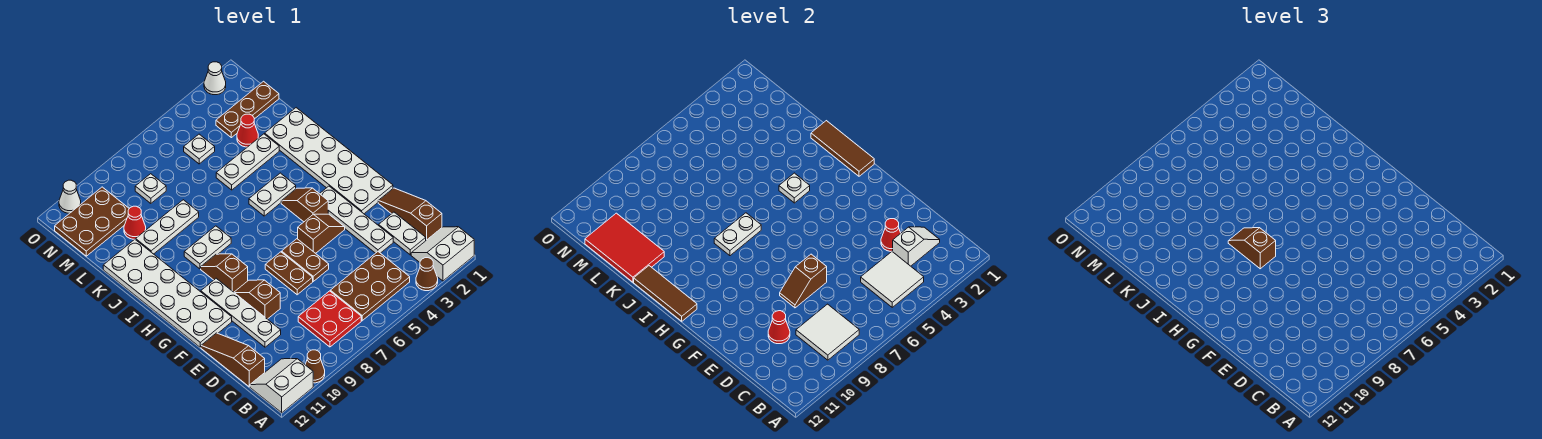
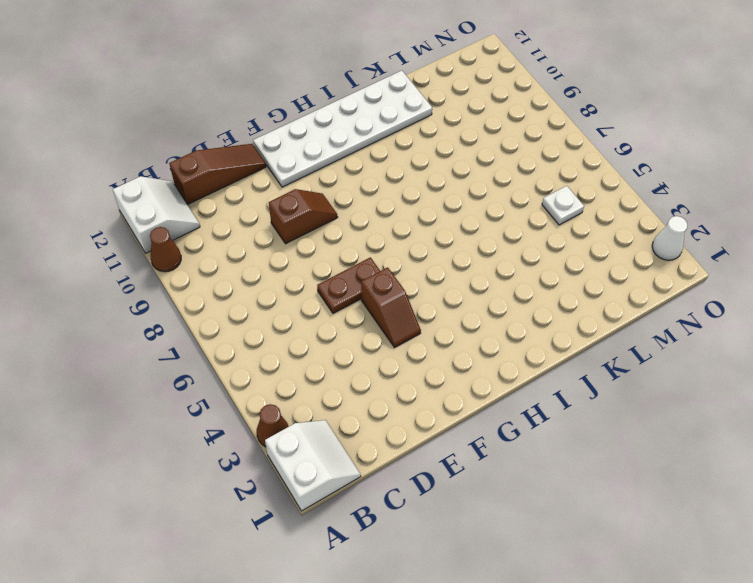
none -> brown plate B4:C6 level 1
none -> red plate B7:C8 level 1
none -> brown slope C1:E1 level 1 top C
none -> white plate C2:D2 level 1

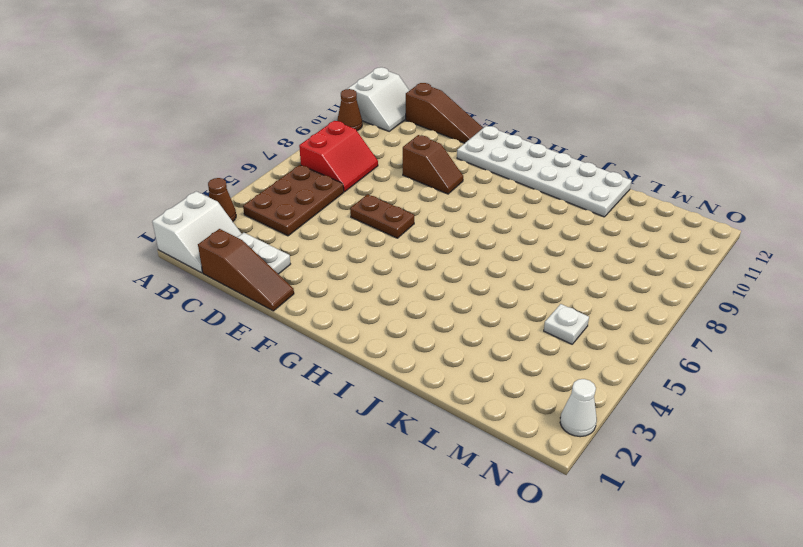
red slope B7:C8 level 1 top B -> red plate B7:C8 level 1
none -> white plate D3:G3 level 1
none -> white plate D10:G10 level 1
none -> brown plate E7:F7 level 1
none -> white plate F1:K2 level 1

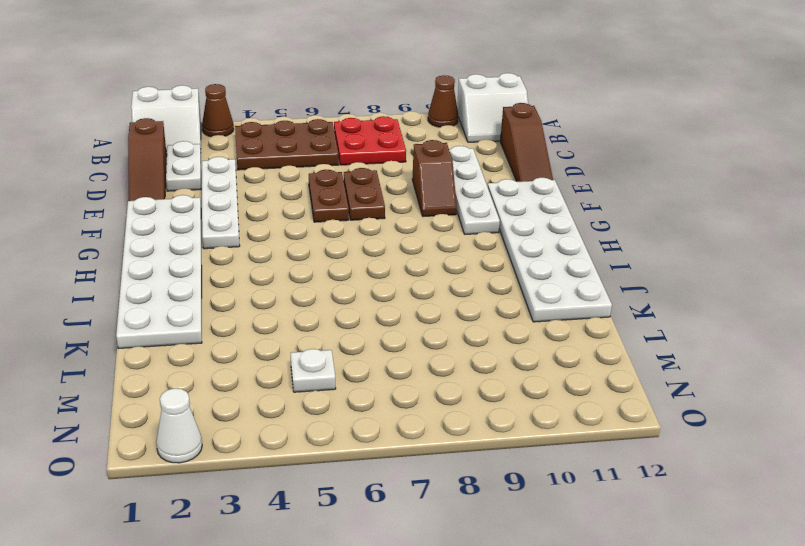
none -> brown slope F4:F5 level 1 top 5
none -> brown slope G4:H4 level 1 top G
none -> brown slope G9:H9 level 1 top G
none -> white plate I4:I5 level 1

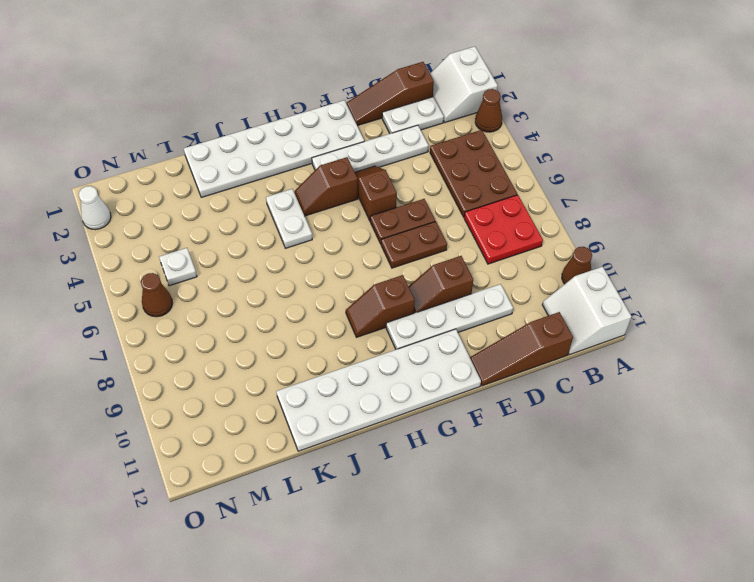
brown cone N6 level 1 -> none
none -> white plate I8:I9 level 1
none -> white plate K3:K5 level 1
none -> white plate K8:K10 level 1
none -> red cone L3 level 1

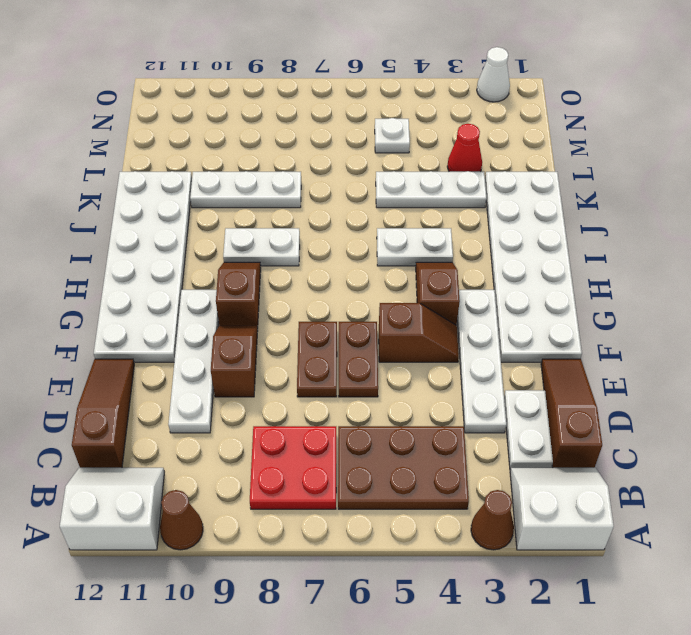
none -> red cone L10 level 1
none -> brown plate M1:M3 level 1
none -> white plate M8 level 1
none -> brown plate M10:N12 level 1

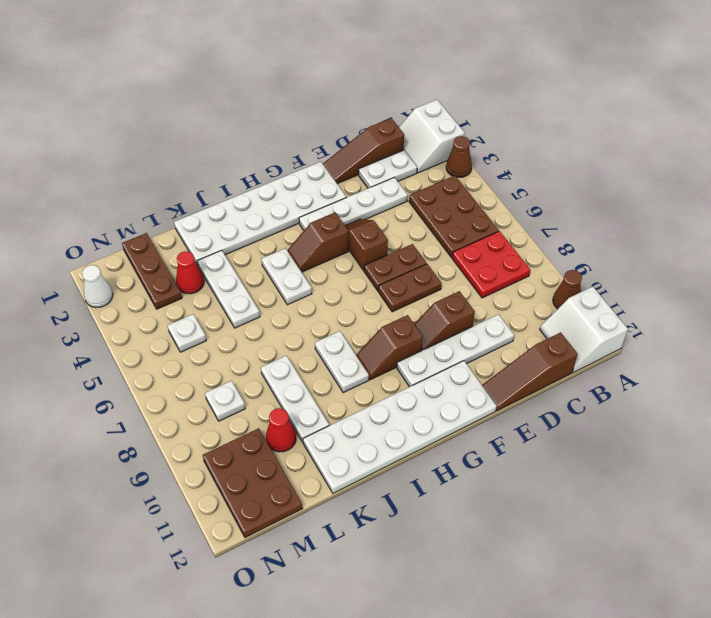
none -> white cone O11 level 1
none -> white tile B4:C5 level 2
none -> white tile B8:C9 level 2
none -> white slope C2:C3 level 2 top 3

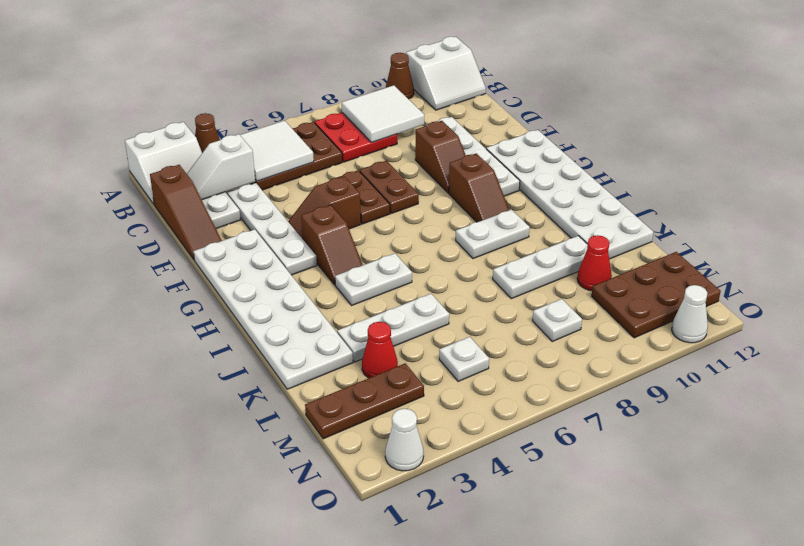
none -> brown slope C12:E12 level 1 top C
none -> red cone D3 level 2
none -> red cone D10 level 2
none -> brown slope E7:E8 level 2 top 7

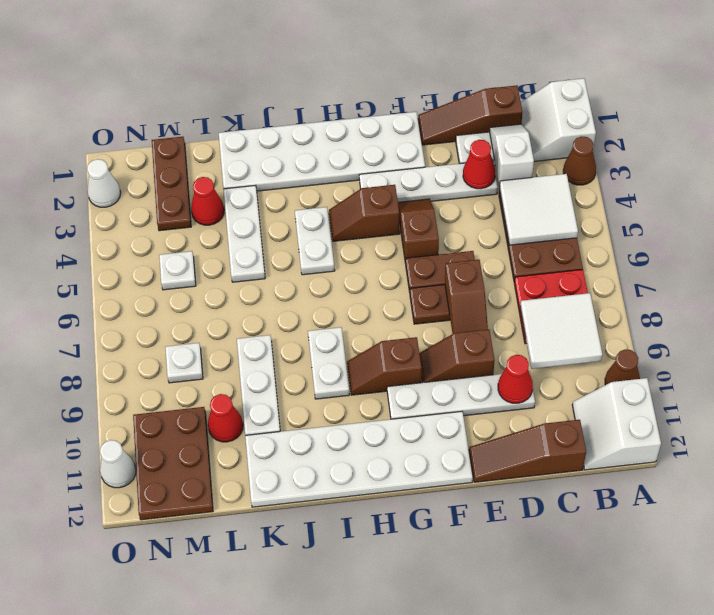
none -> brown tile H1:J1 level 2
none -> brown tile H12:J12 level 2
none -> white plate I4 level 2
none -> white plate I7:I8 level 2

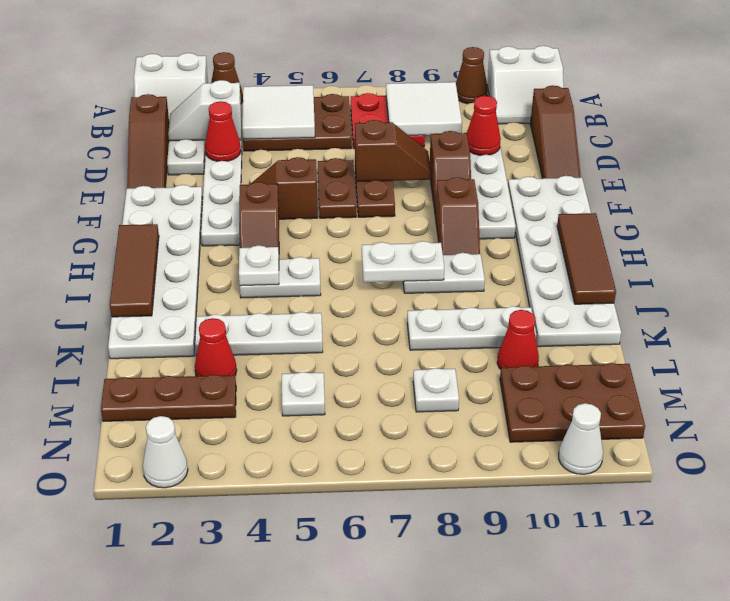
none -> red tile K11:M12 level 2
none -> brown slope H8:I8 level 3 top H

